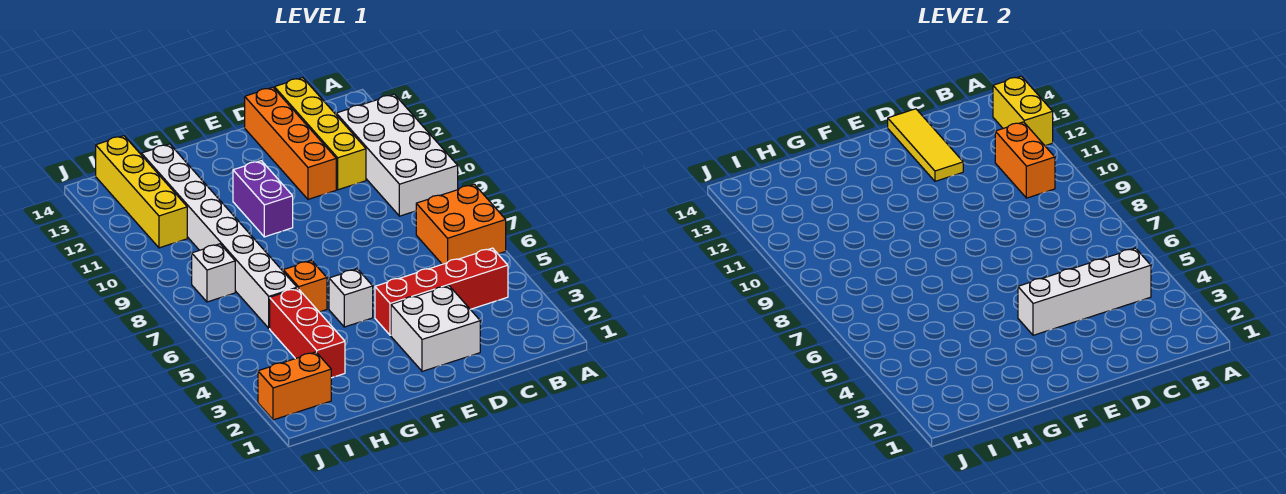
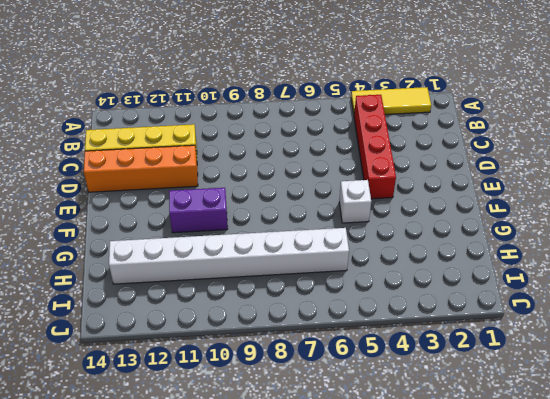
yellow tile A2:A4 level 1 -> yellow tile D12:D14 level 2
none -> orange brick A6:B7 level 1
none -> white brick A9:B12 level 1
none -> white brick D2:E3 level 1

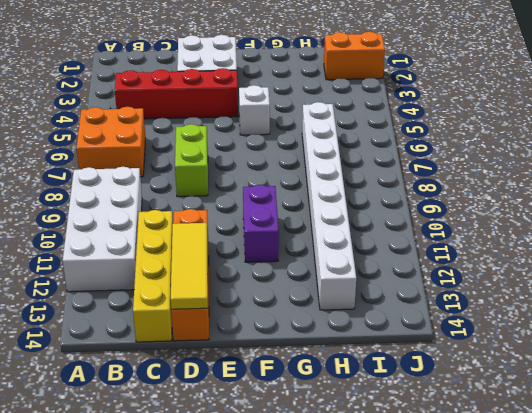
lime brick D7:D8 level 1 -> none
none -> orange brick G6 level 1
none -> red brick H3:H5 level 1
none -> white brick I8 level 1

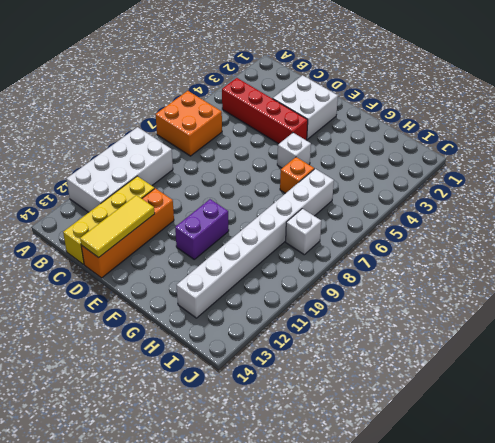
none -> red brick H3:H5 level 1
none -> orange brick I2:J2 level 1
none -> yellow brick I11:I14 level 1

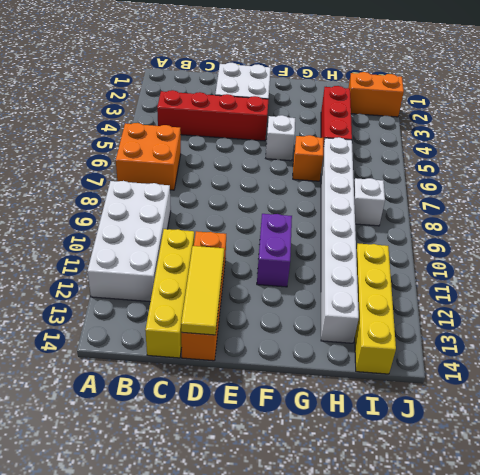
none -> yellow brick A12:A13 level 2
none -> white brick B4:E4 level 2
none -> orange brick B10:B11 level 2

